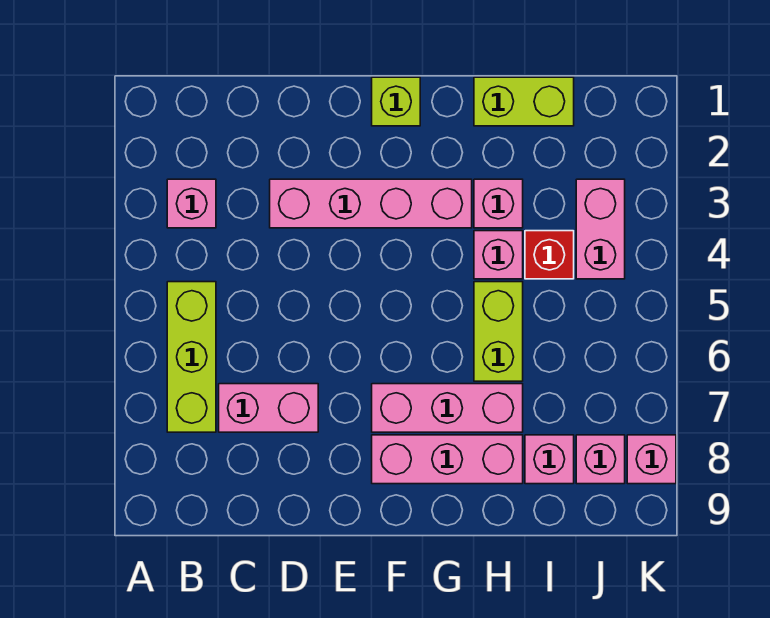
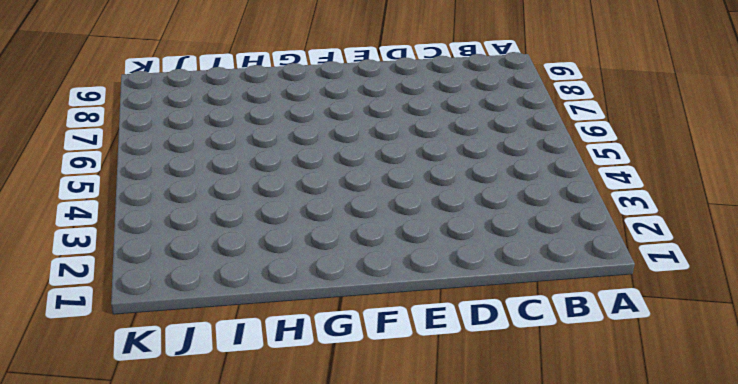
none -> pink brick B3 level 1
none -> lime brick B5:B7 level 1
none -> pink brick C7:D7 level 1

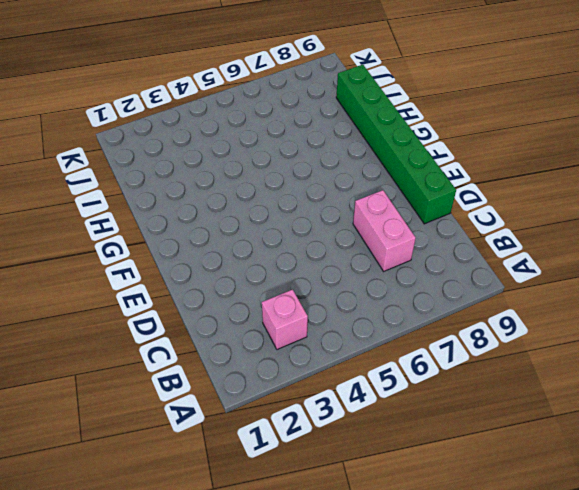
green brick D9:I9 level 1 -> none
none -> lime brick B5:B7 level 1
none -> pink brick D3:G3 level 1
none -> lime brick F1 level 1

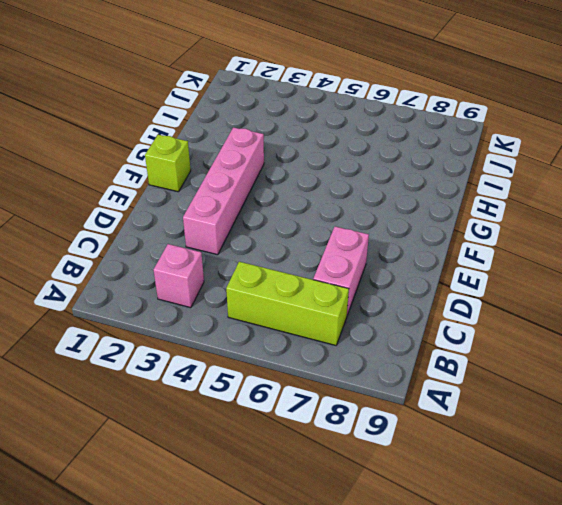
none -> pink brick F7:H7 level 1
none -> pink brick F8:H8 level 1
none -> lime brick H1:I1 level 1

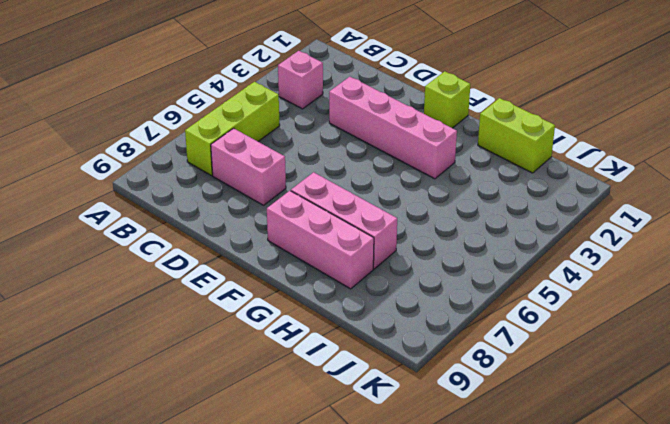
none -> pink brick H3 level 1
none -> pink brick H4 level 1
none -> lime brick H5:H6 level 1

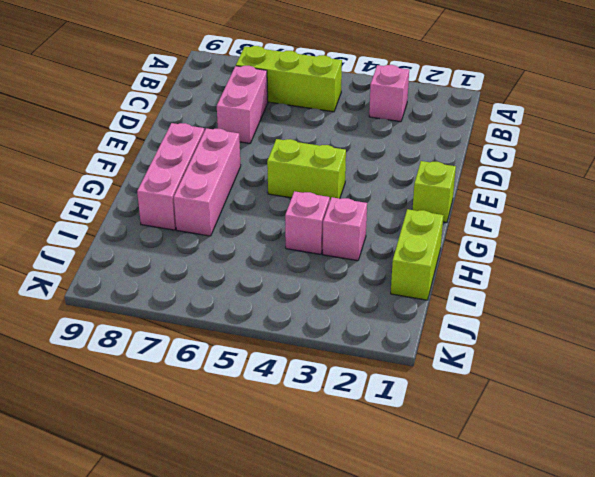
lime brick F4:F5 level 1 -> lime brick H5:H6 level 1
none -> pink brick D3:G3 level 1
none -> red brick I4 level 1
none -> pink brick I8 level 1

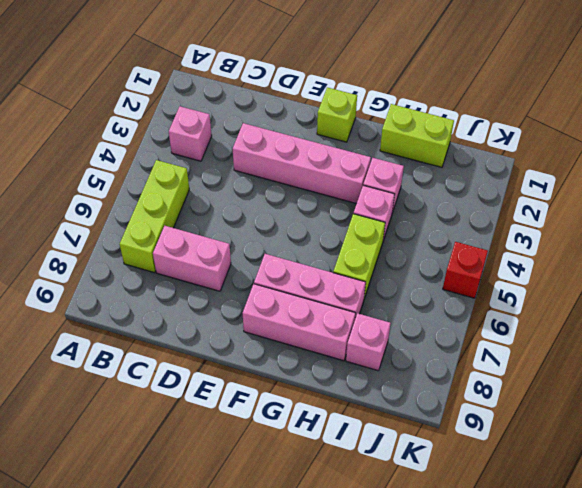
red brick K5 level 1 -> red brick I4 level 1
none -> pink brick J3:J4 level 1
none -> pink brick J8 level 1
none -> pink brick K8 level 1

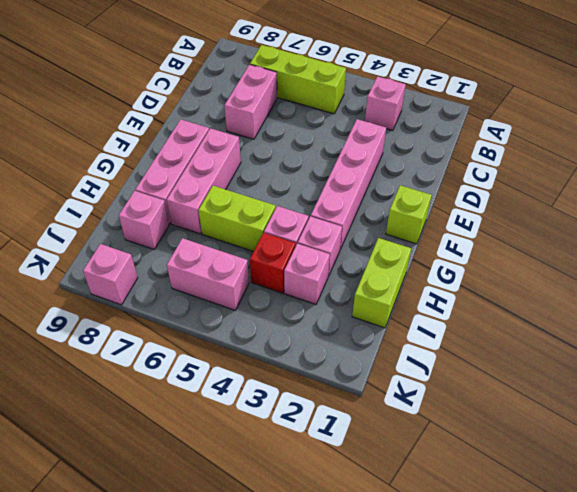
pink brick I3 level 1 -> pink brick J8 level 1
pink brick J5:J6 level 1 -> pink brick J3:J4 level 1

